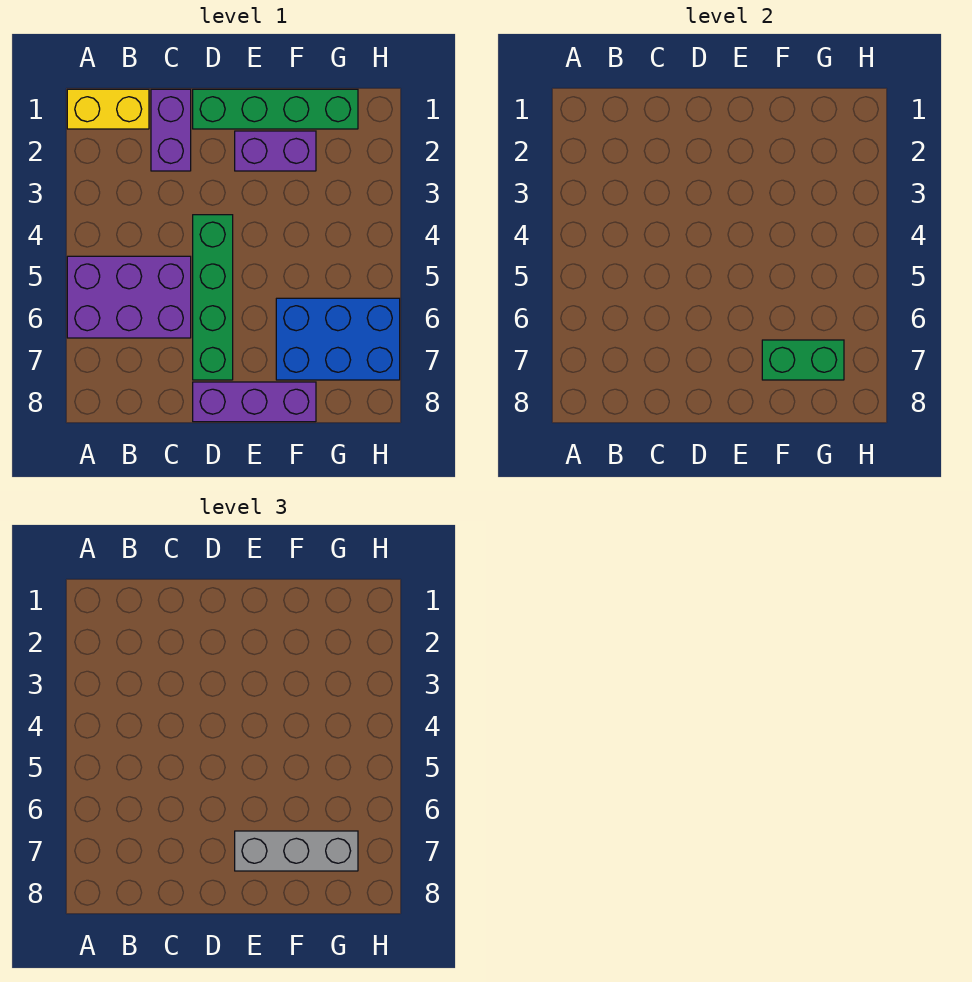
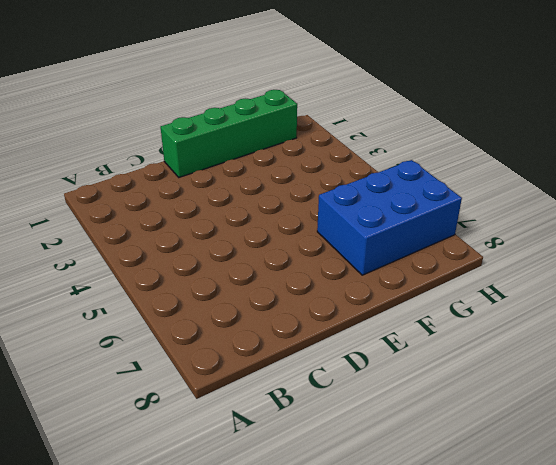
none -> yellow brick A1:B1 level 1
none -> purple brick A5:C6 level 1

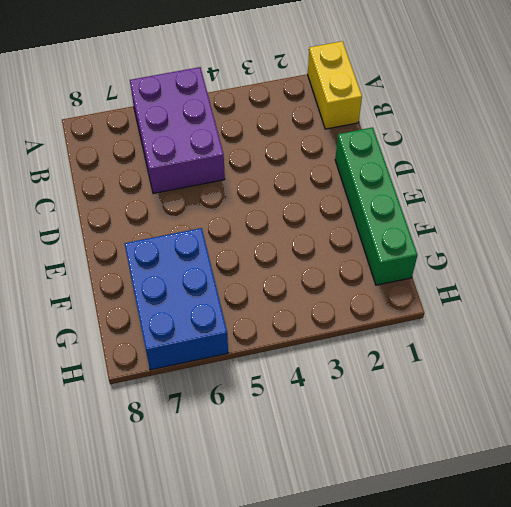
none -> purple brick C1:C2 level 1
none -> green brick D4:D7 level 1

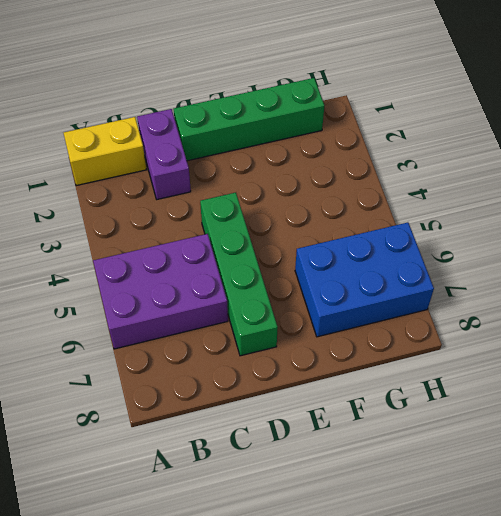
none -> purple brick D8:F8 level 1
none -> purple brick E2:F2 level 1

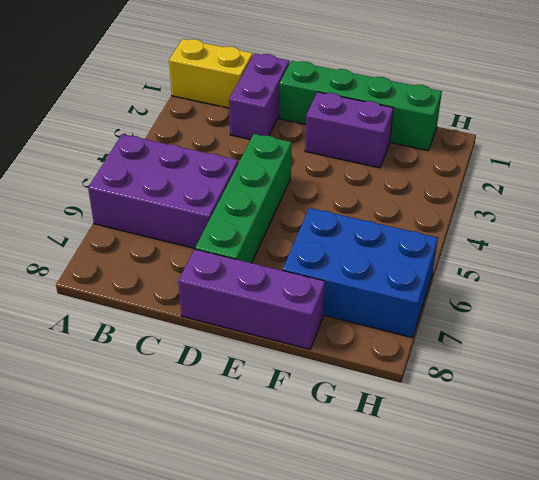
none -> green brick F7:G7 level 2
none -> grey brick E7:G7 level 3

